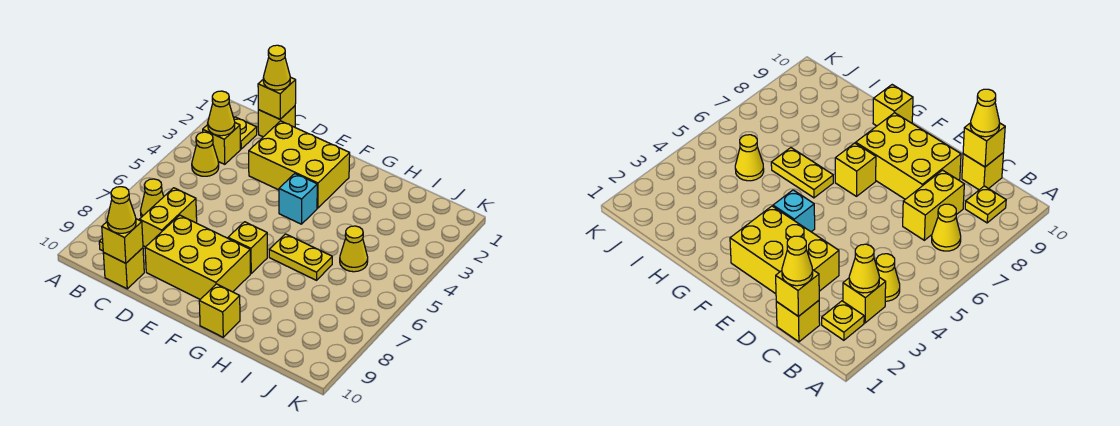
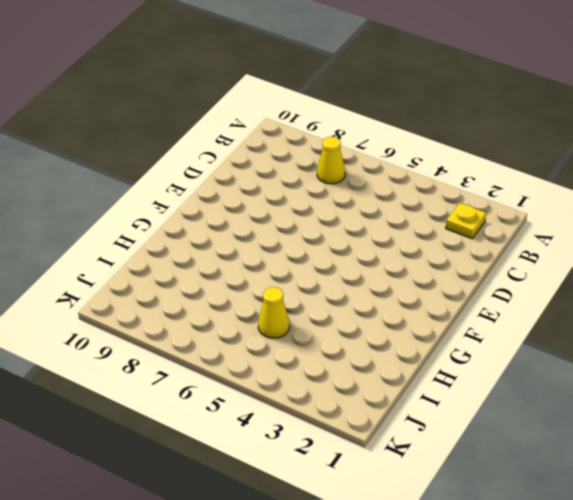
none -> yellow brick B3 level 1
none -> yellow cone B4 level 1
none -> yellow plate B9 level 1

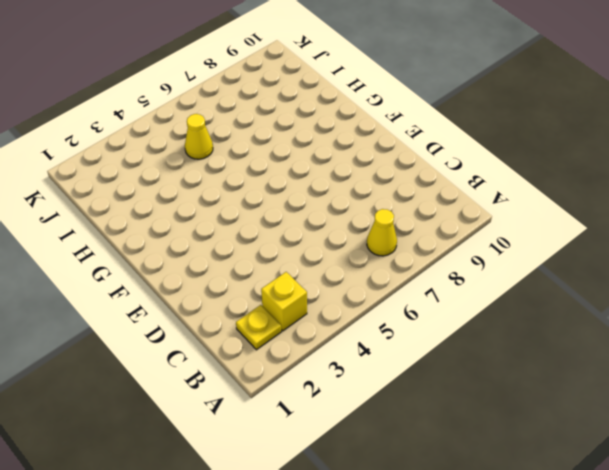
none -> yellow cone B4 level 1
none -> yellow plate B9 level 1
none -> yellow brick C1 level 1

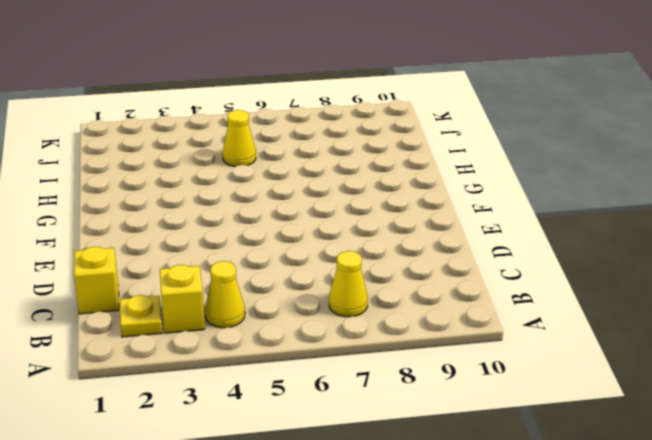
none -> yellow plate B9 level 1
none -> yellow brick C7:C8 level 1
none -> yellow brick C10 level 1

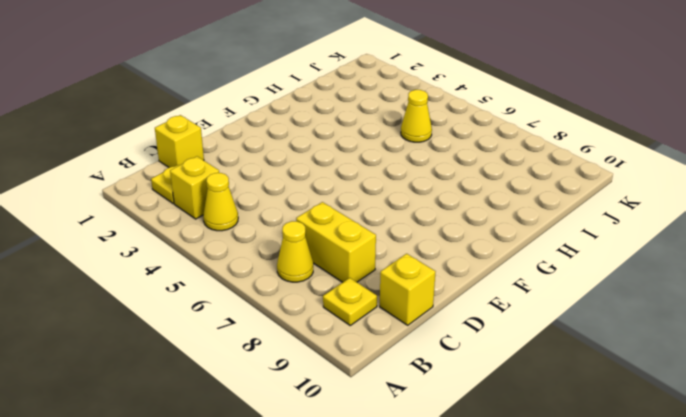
none -> yellow brick D2:F3 level 1
none -> yellow brick D8:F9 level 1
none -> cyan brick F4 level 1

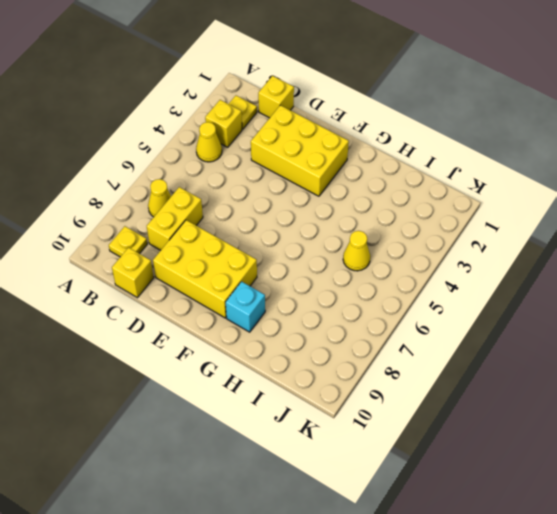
cyan brick G9 level 1 -> cyan brick F4 level 1
none -> yellow brick F7 level 1
none -> yellow plate G6:H6 level 1
none -> yellow brick G10 level 1

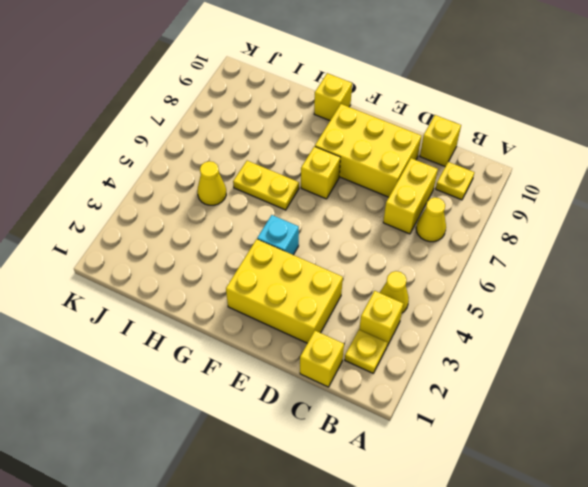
none -> yellow cone B3 level 2
none -> yellow brick C1 level 2
none -> yellow brick C10 level 2

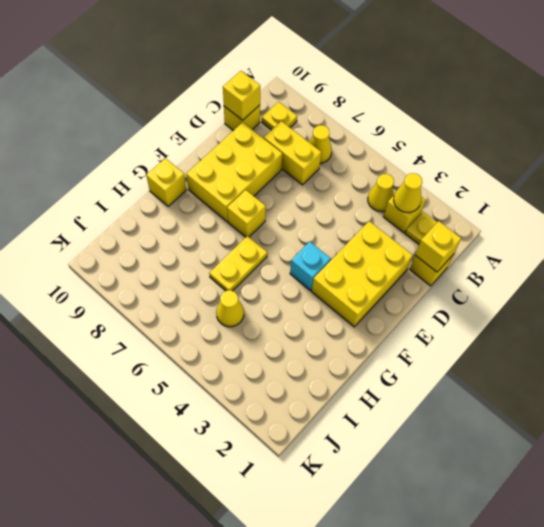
none -> yellow cone C1 level 3
none -> yellow cone C10 level 3

